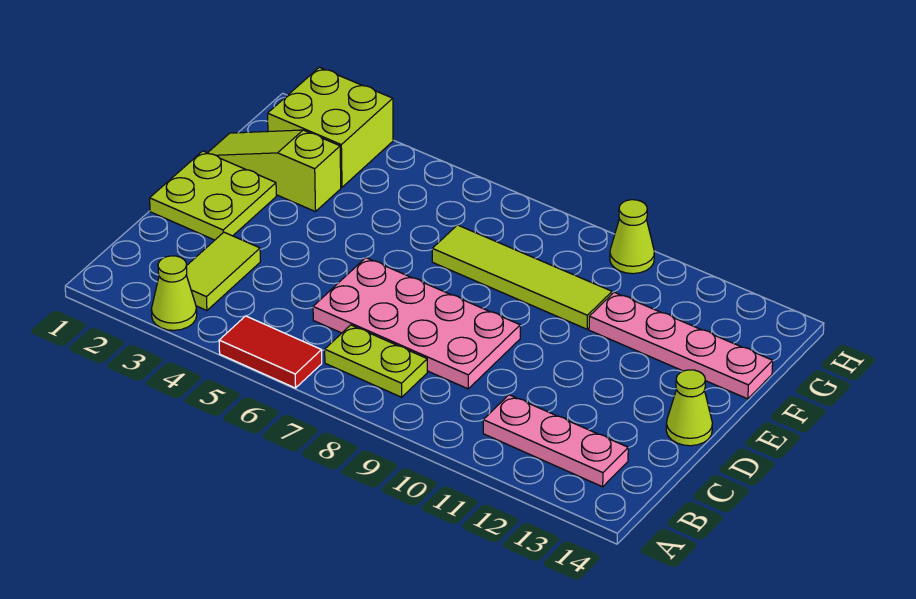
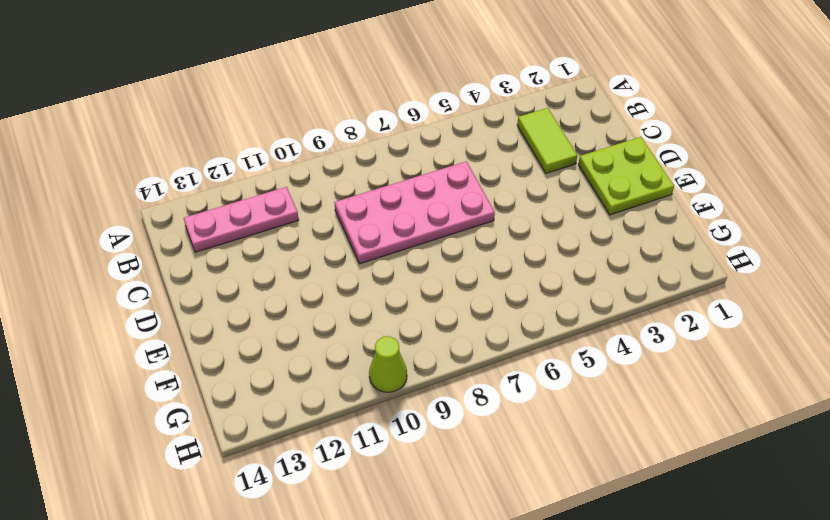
none -> lime cone A3 level 1
none -> red tile A5:A6 level 1
none -> lime plate B7:B8 level 1

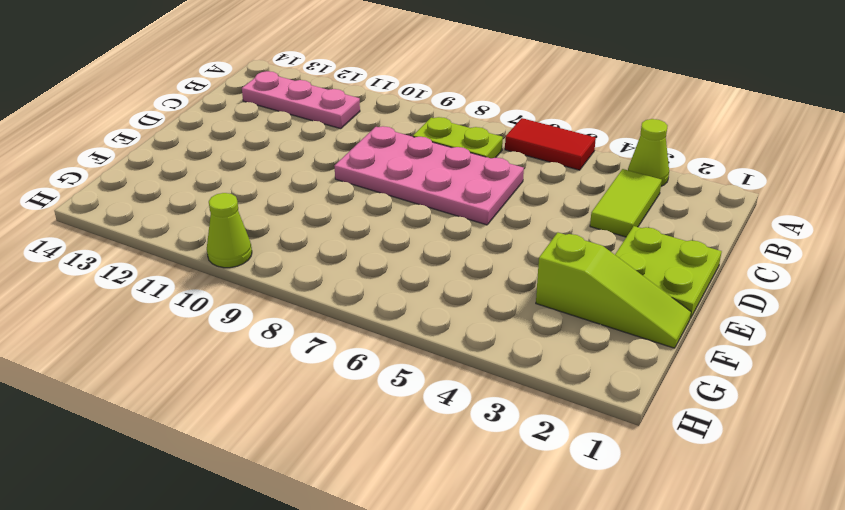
none -> lime cone D14 level 1
none -> lime tile F7:F10 level 1
none -> pink plate F11:F14 level 1

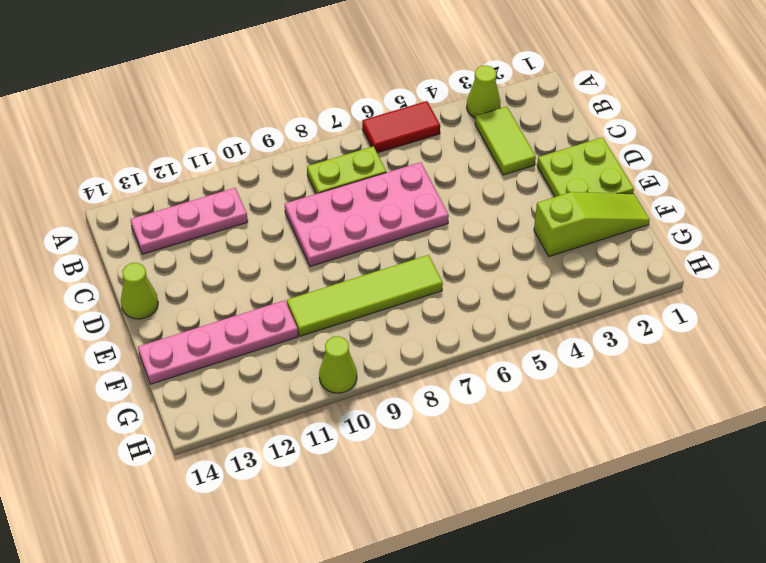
none -> lime brick G2:H3 level 1

